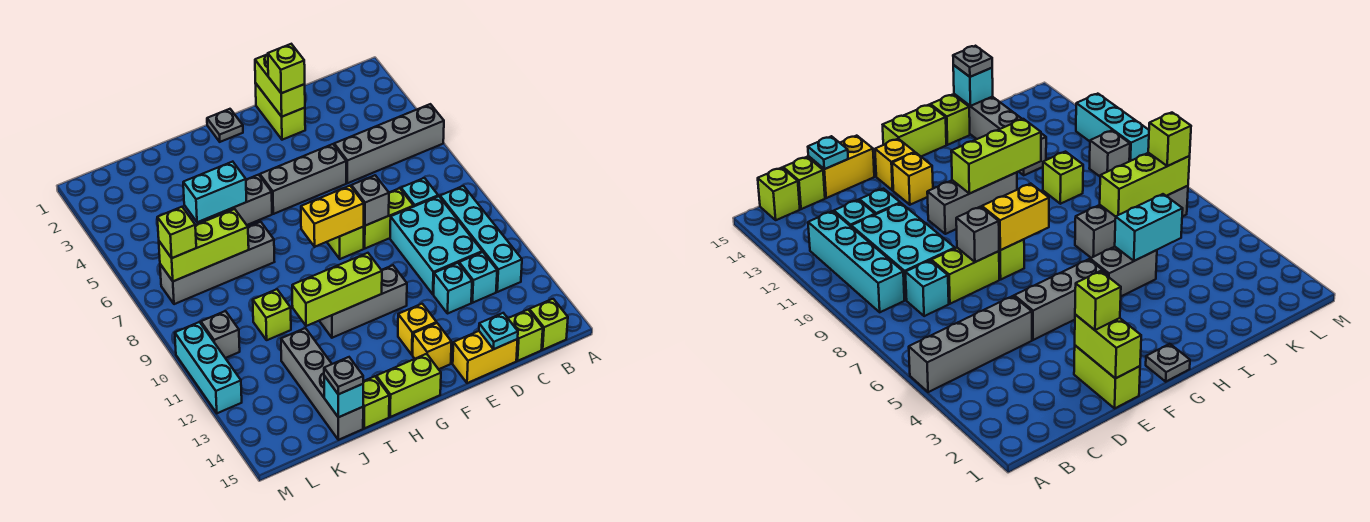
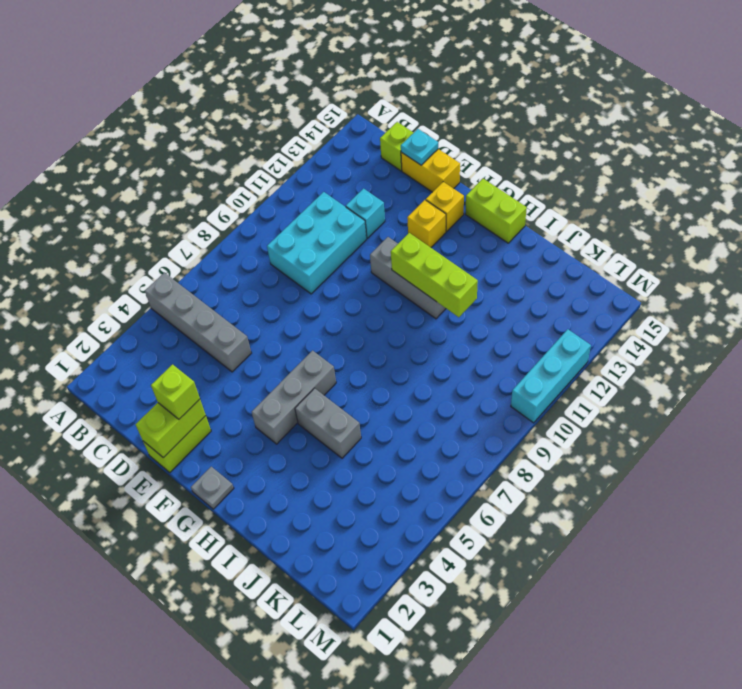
grey brick G4:G6 level 1 -> grey brick E5:G5 level 1
none -> cyan brick B9:B12 level 1
none -> lime brick B15 level 1
none -> cyan brick C8 level 1
none -> cyan brick C12 level 1

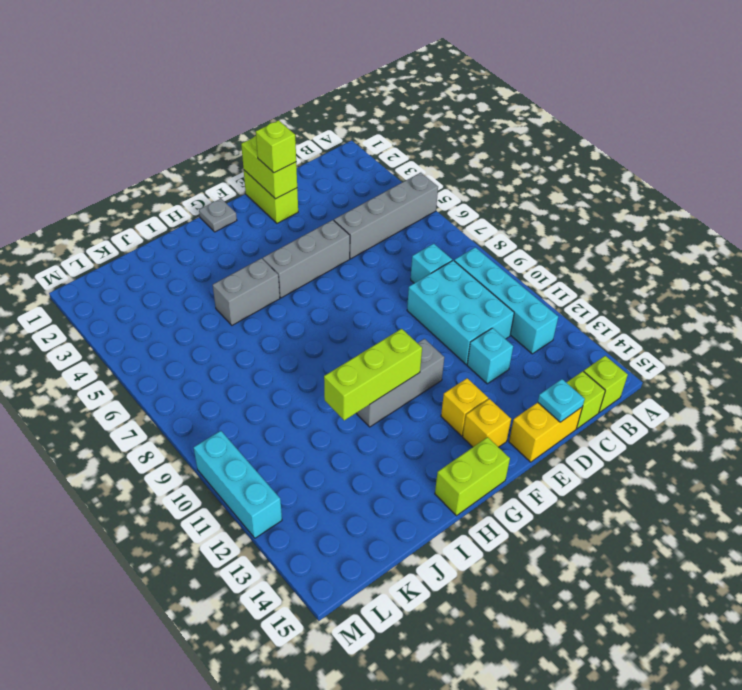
none -> cyan brick C12 level 1
none -> lime brick D8:E8 level 1
none -> lime brick F8 level 1
none -> grey brick I7:L7 level 1

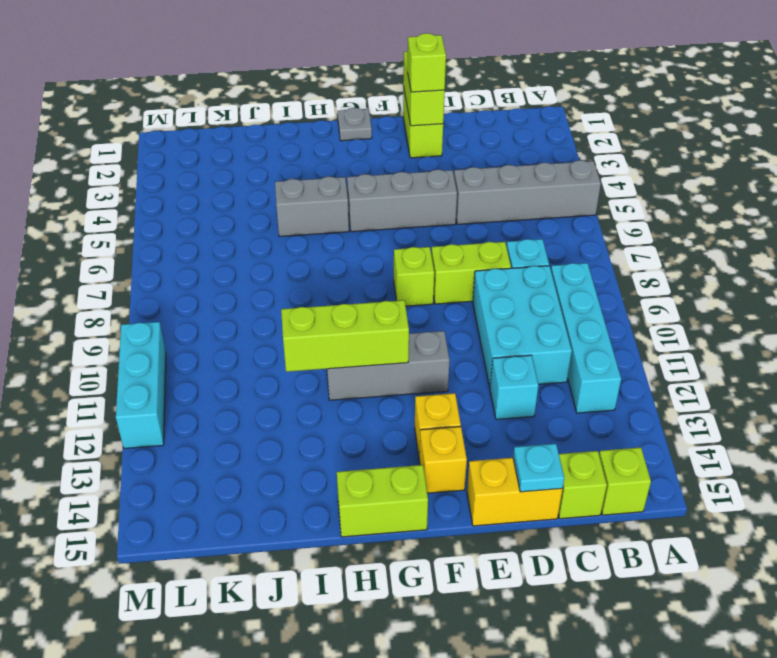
none -> cyan brick C12 level 1
none -> grey brick I7:L7 level 1
none -> lime brick I15 level 1
none -> lime brick J10 level 1

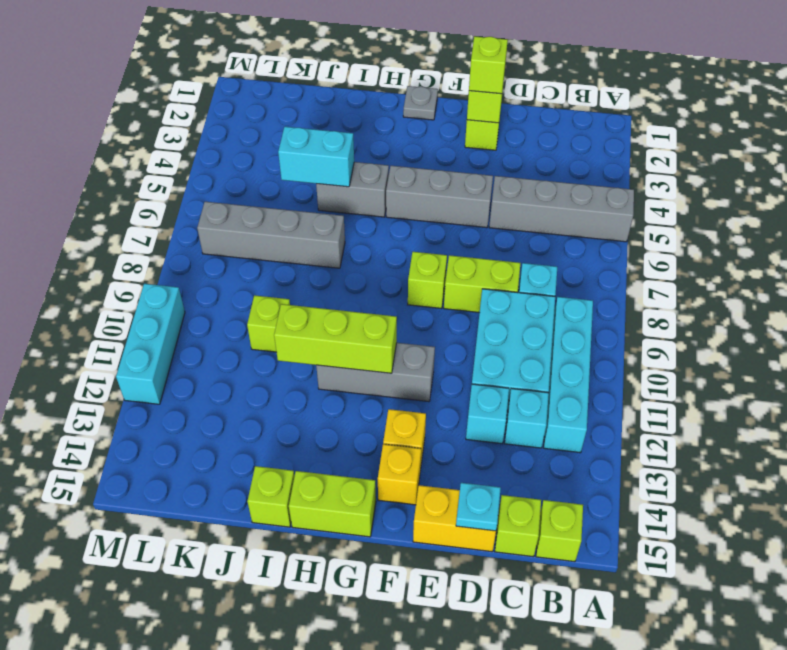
none -> grey brick J12:J15 level 1
none -> grey brick L10 level 1
none -> grey brick E8 level 2
none -> yellow brick F8:G8 level 2

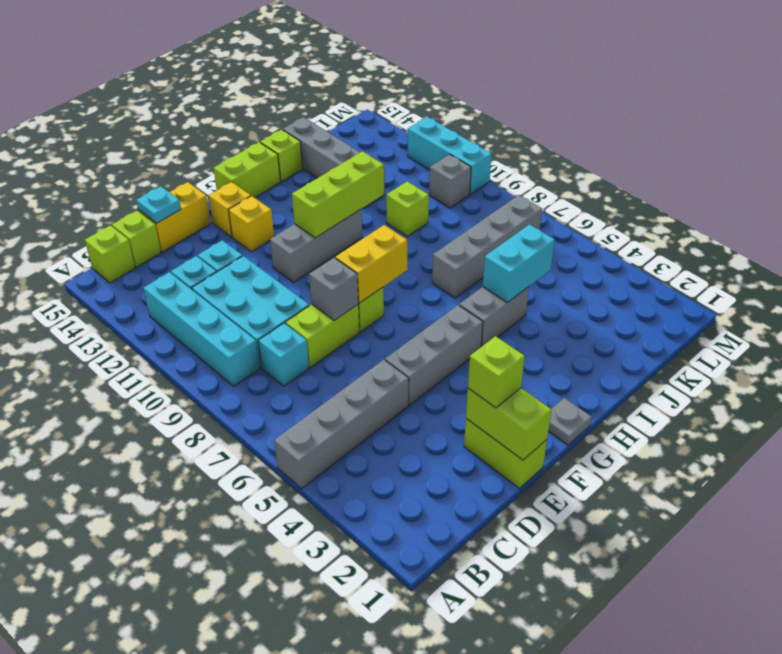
none -> lime brick J7:L7 level 2
none -> cyan brick J15 level 2
none -> grey plate J15 level 3
none -> lime brick L7 level 3

